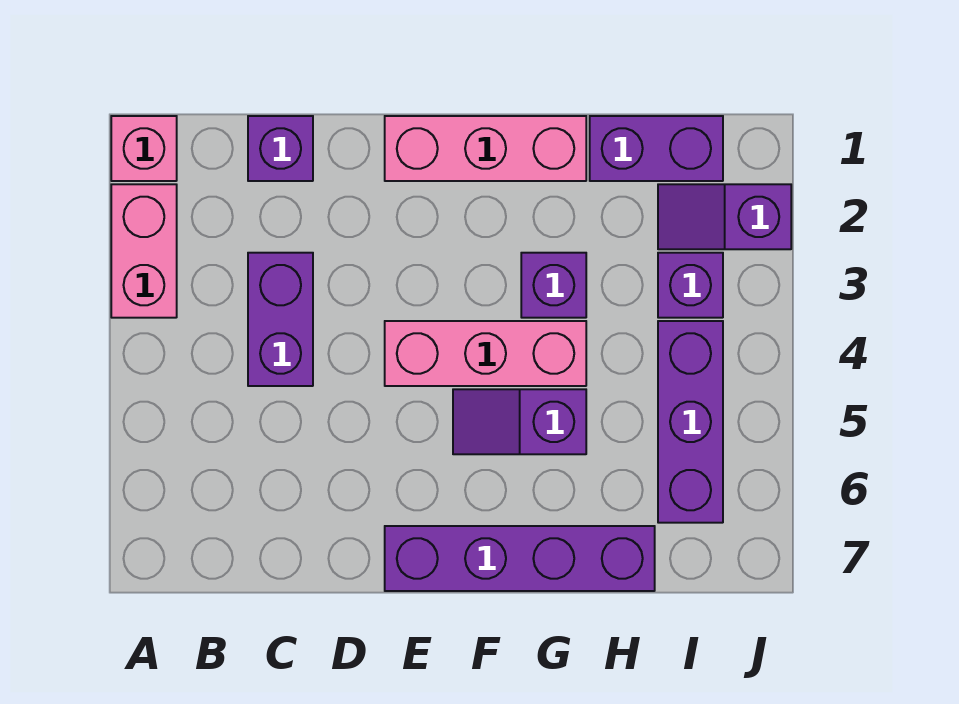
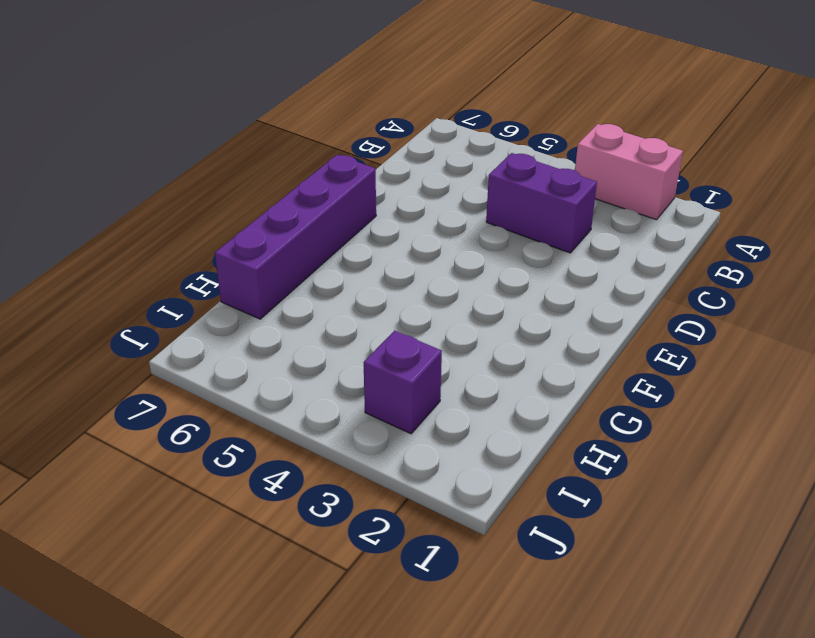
none -> pink brick A1 level 1
none -> purple brick C1 level 1
none -> pink brick E1:G1 level 1

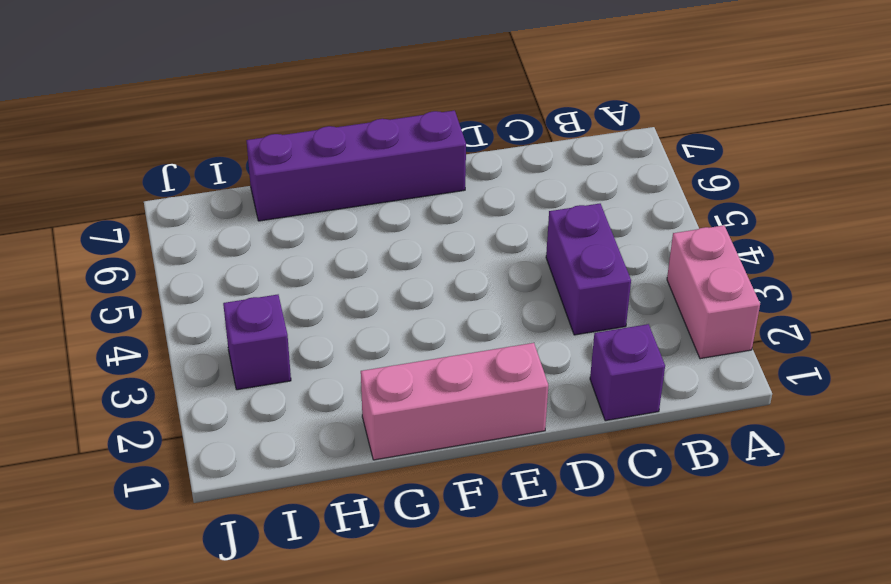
none -> pink brick A1 level 1
none -> pink brick E4:G4 level 1
none -> purple slope F5:G5 level 1 top G

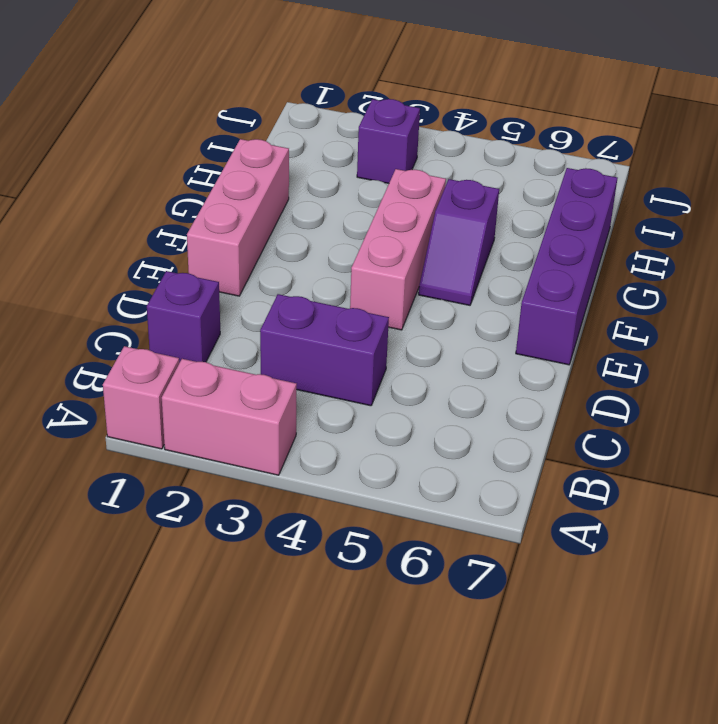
none -> purple brick G3 level 1
none -> purple brick H1:I1 level 1
none -> purple slope I2:J2 level 1 top J

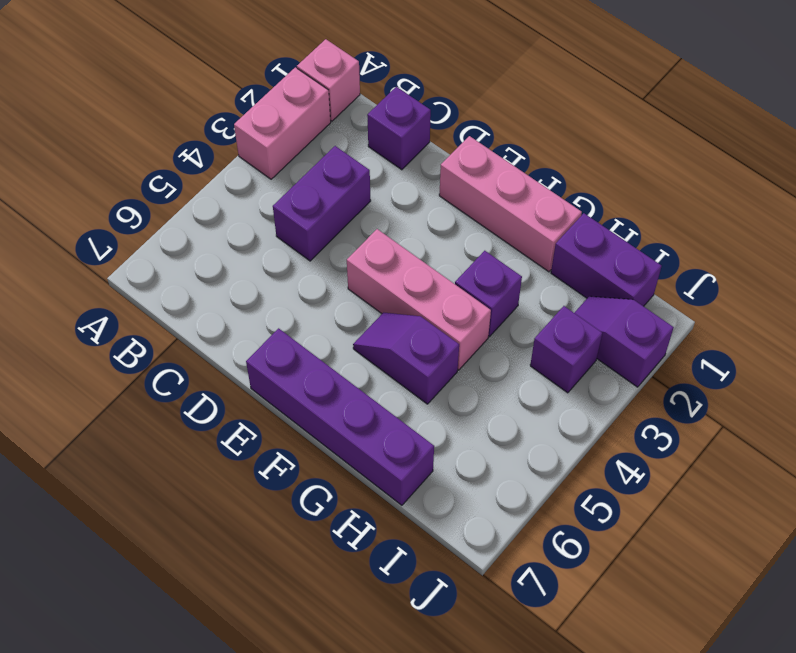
none -> purple brick I4:I6 level 1

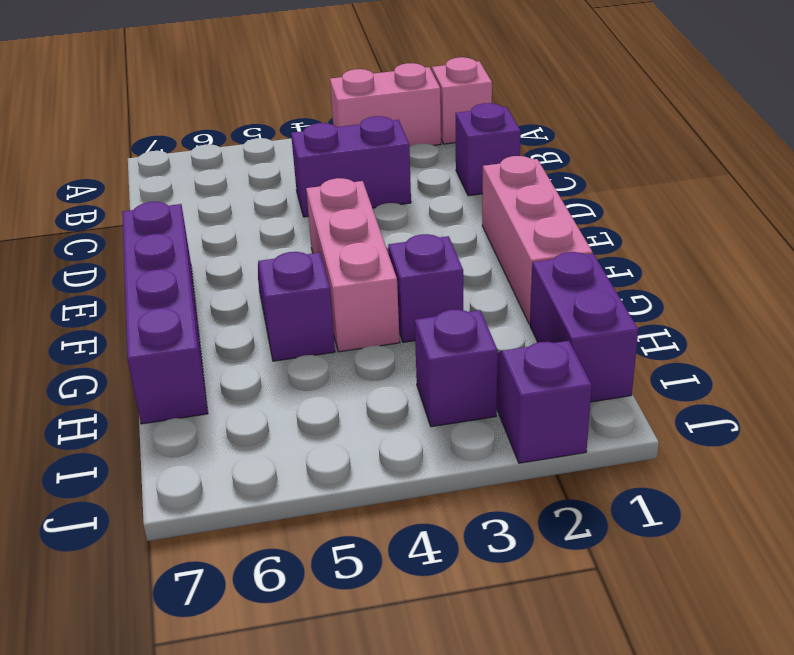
none -> purple brick I4:I6 level 1

